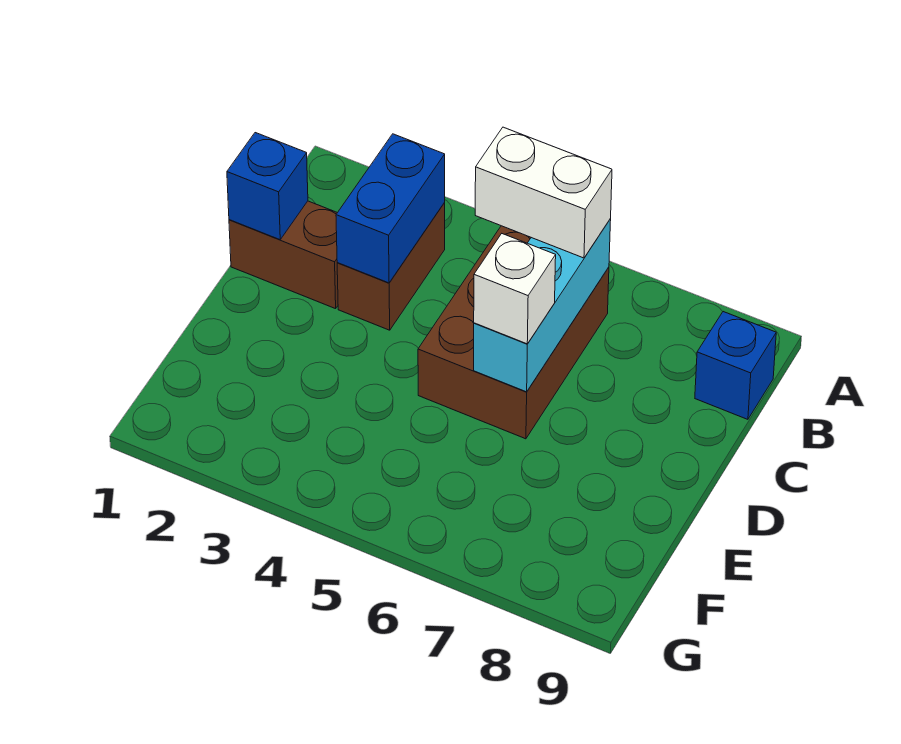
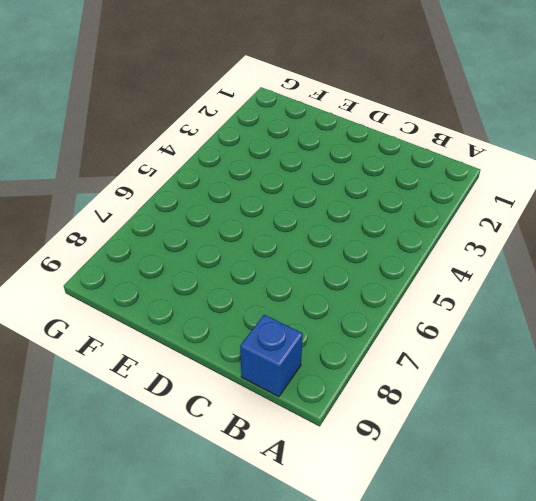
none -> brown brick B3:C3 level 1
none -> brown brick B5:D6 level 1

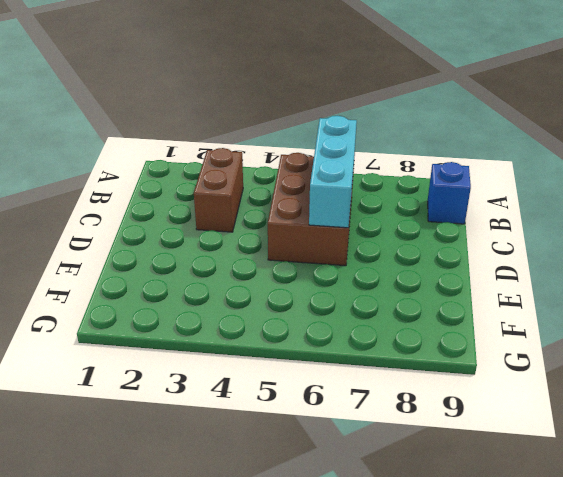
none -> brown brick C1:C2 level 1
none -> blue brick B3:C3 level 2

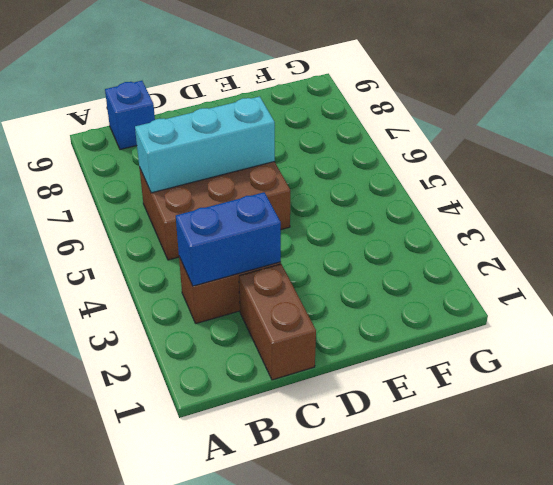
none -> blue brick C1 level 2
none -> white brick B5:B6 level 3

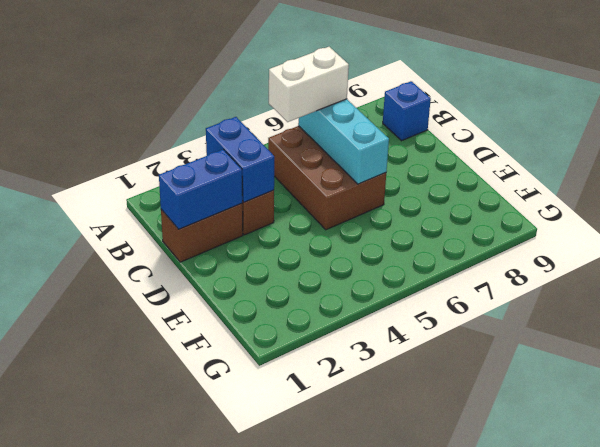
blue brick C1:C2 level 2 -> blue brick C1 level 2
none -> white brick D6 level 3

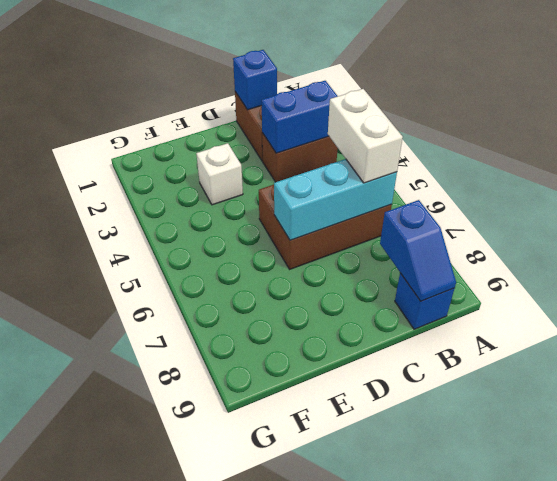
blue slope B8:B9 level 2 top 8 -> none
white brick E3 level 1 -> white brick D6 level 3

